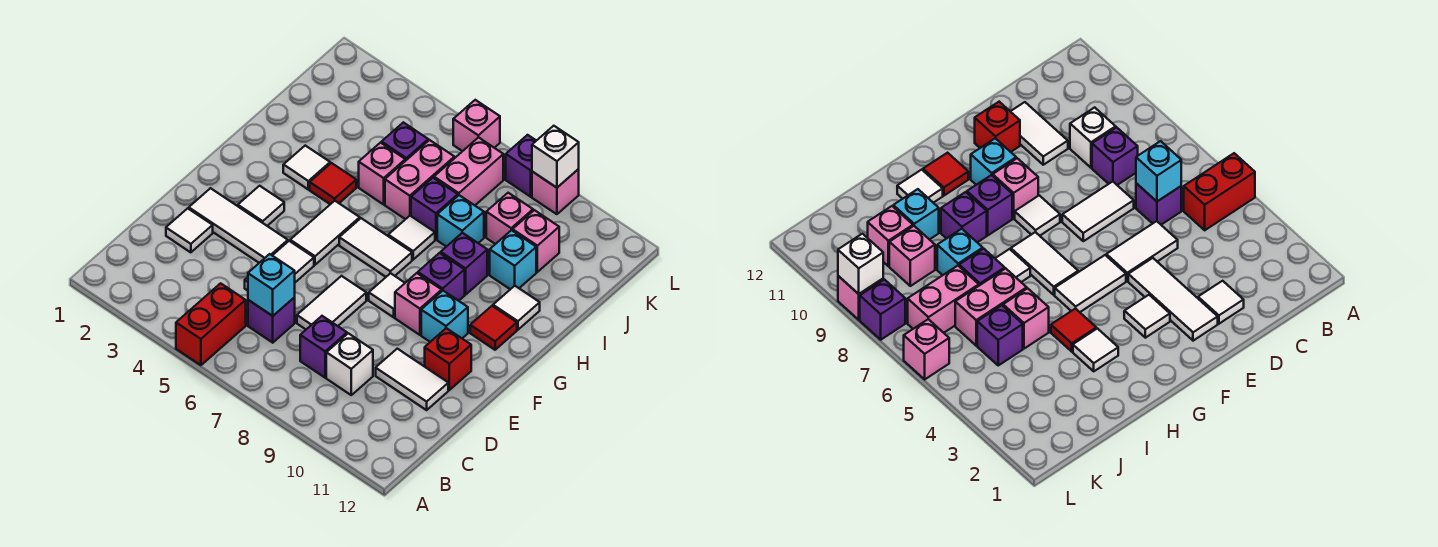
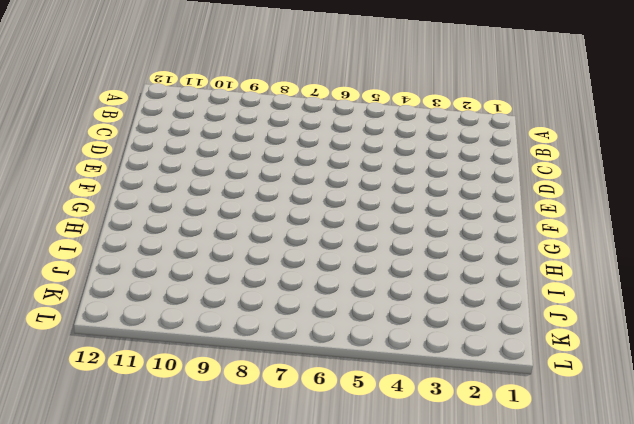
none -> red brick A5:B5 level 1
none -> purple brick C6 level 1
none -> purple brick C8 level 1
none -> white brick C9 level 1

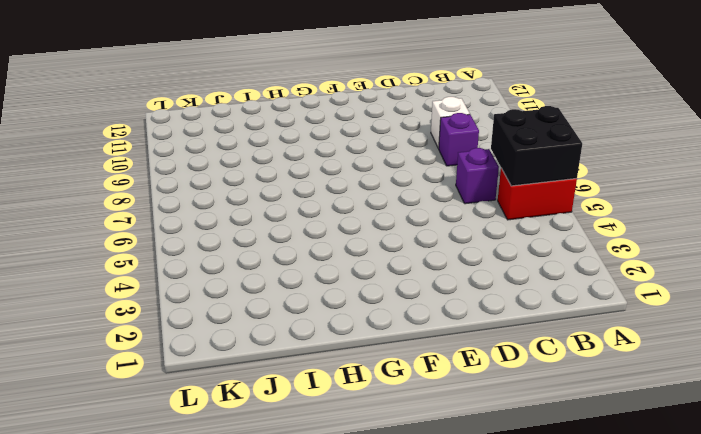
black brick A5:B6 level 2 -> none
none -> white tile D2 level 1
none -> white tile D5:E5 level 1
none -> white tile D7:E7 level 1
none -> white tile D10:D11 level 1

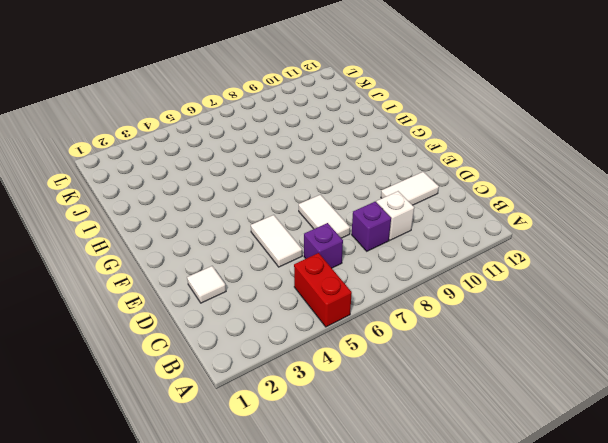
none -> white tile E2:E4 level 1
none -> red brick E11 level 1
none -> white tile F3 level 1
none -> white tile F5:G5 level 1

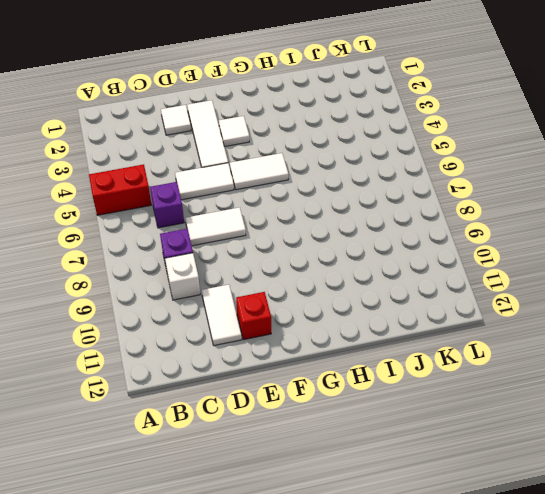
none -> white tile F8 level 1
none -> pink brick F9 level 1
none -> cyan brick F10 level 1
none -> white tile G6:G7 level 1

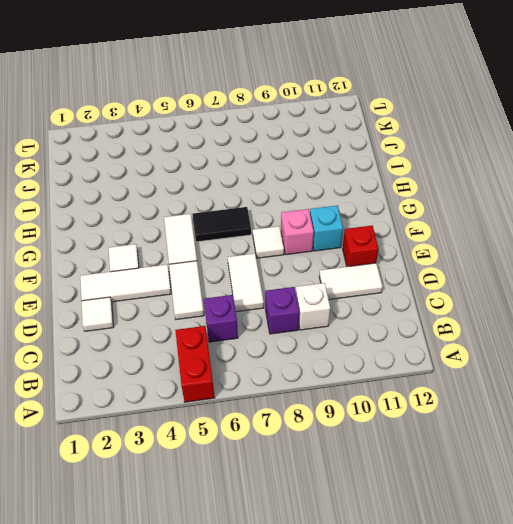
black tile G6:G7 level 1 -> white tile G6:G7 level 1
none -> purple brick G9 level 1
none -> red tile G11 level 1
none -> white tile H3 level 1
none -> red tile H4 level 1

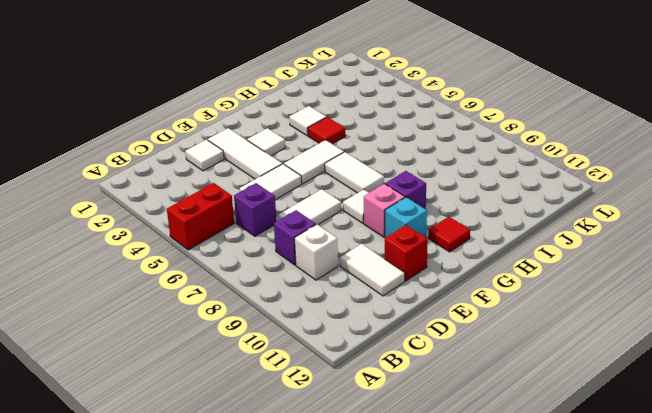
none -> white tile H7 level 1
none -> purple brick H9 level 1
none -> white tile H11 level 1
none -> pink brick I5 level 1

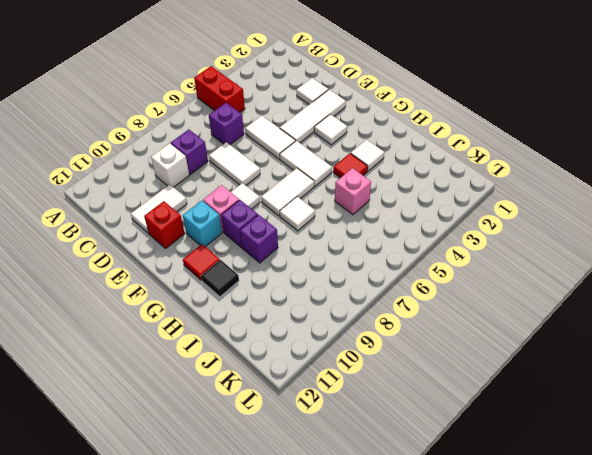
black tile H11 level 1 -> white tile H11 level 1
none -> pink brick I6:J6 level 1
none -> purple brick I7 level 1
none -> cyan brick I8 level 1
none -> cyan brick I10 level 1

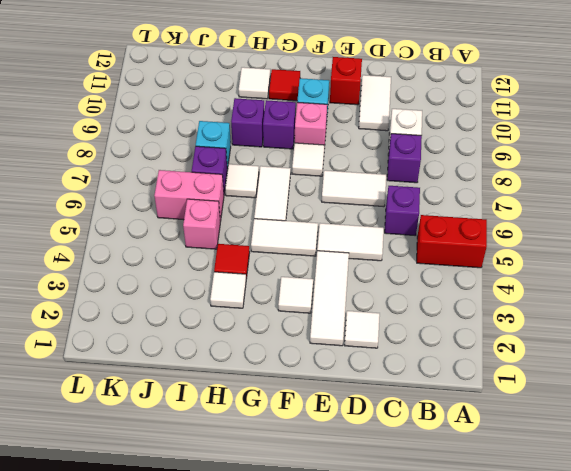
none -> cyan brick I10 level 1
none -> purple brick J5 level 1
none -> pink brick J7:K7 level 1
none -> pink brick J9 level 1

